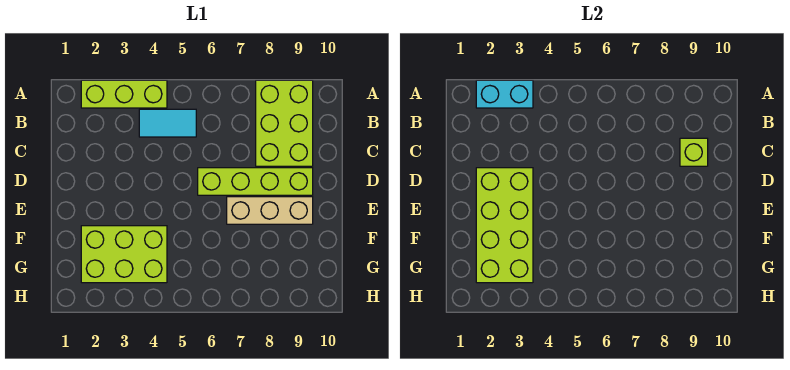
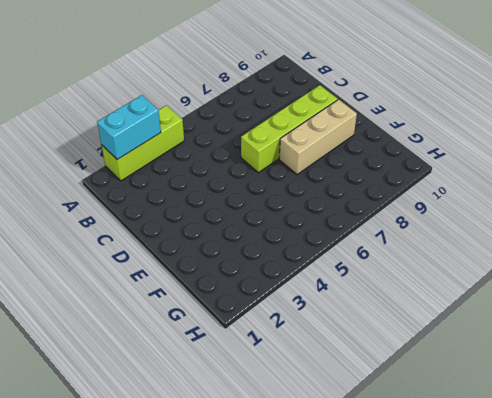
none -> lime brick A8:C9 level 1
none -> cyan tile B4:B5 level 1

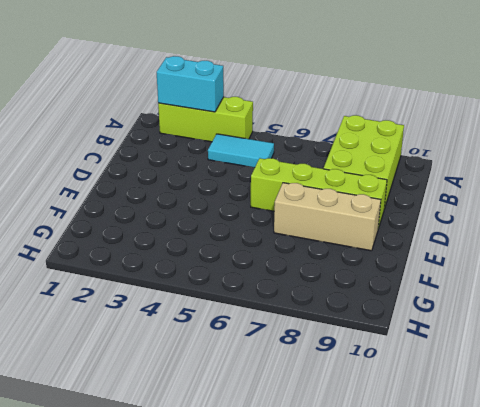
none -> lime brick F2:G4 level 1
none -> lime brick C9 level 2

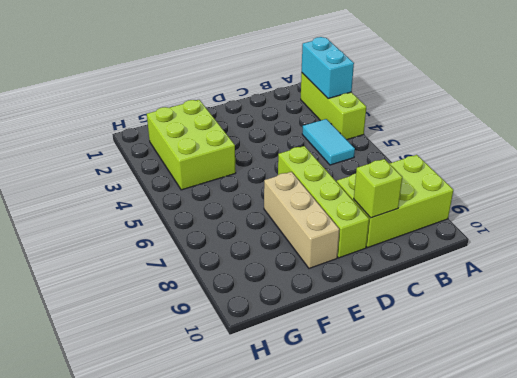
none -> lime brick D2:G3 level 2

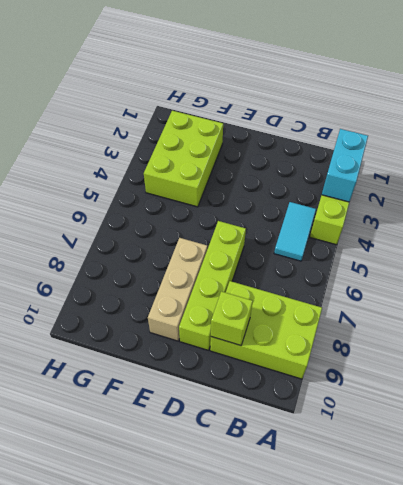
none -> lime brick D2:G3 level 2

